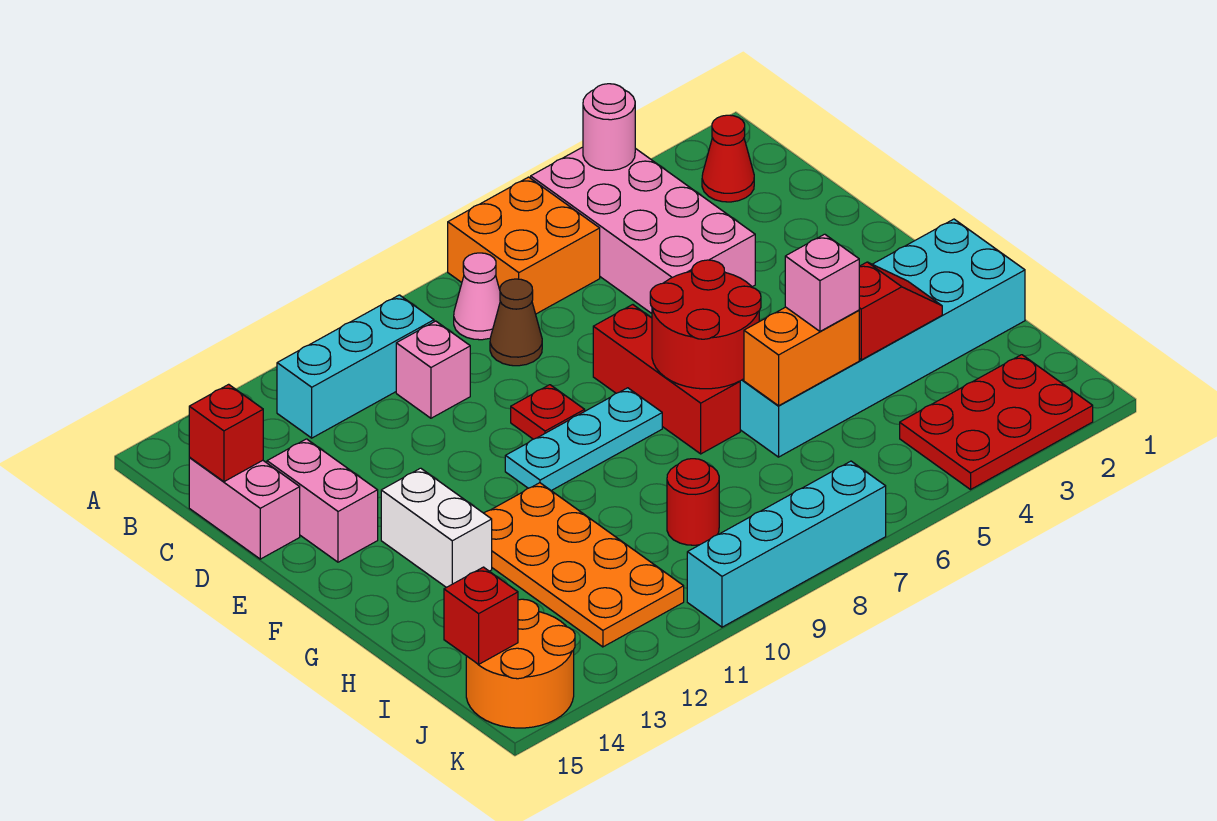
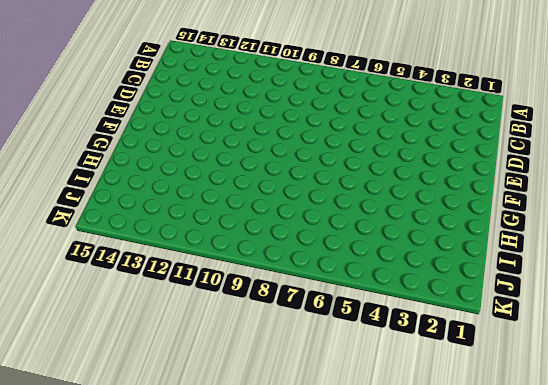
none -> pink brick A4:D5 level 1
none -> orange brick A6:B7 level 1
none -> red cone B2 level 1

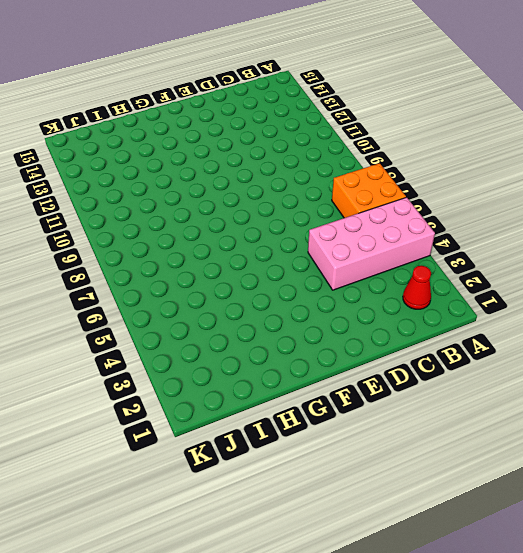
none -> pink cone B8 level 1
none -> cyan brick B10:B12 level 1
none -> brown cone C8 level 1

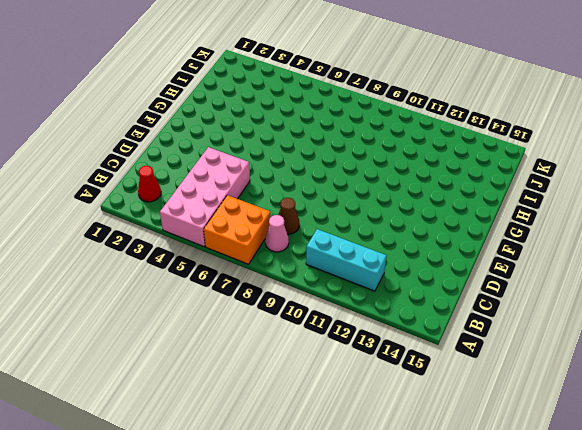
none -> pink brick C10 level 1
none -> pink brick C15:D15 level 1
none -> pink brick D14:E14 level 1

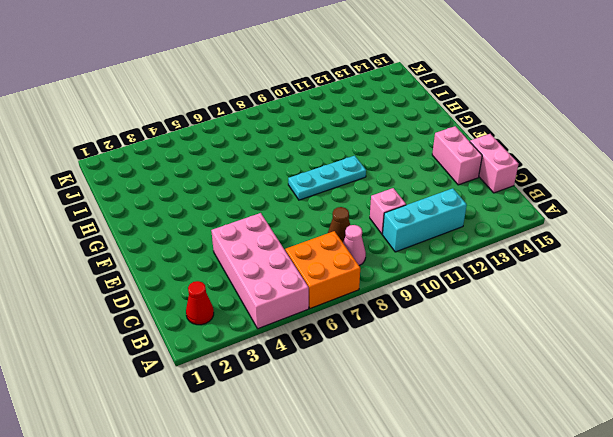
none -> red brick E7:G7 level 1
none -> red plate E9 level 1
none -> white brick F13:G13 level 1

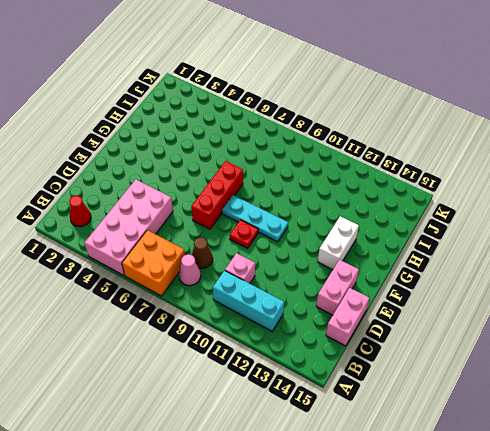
none -> cyan brick G1:H6 level 1
none -> orange plate G11:J12 level 1
none -> red round brick I9 level 1

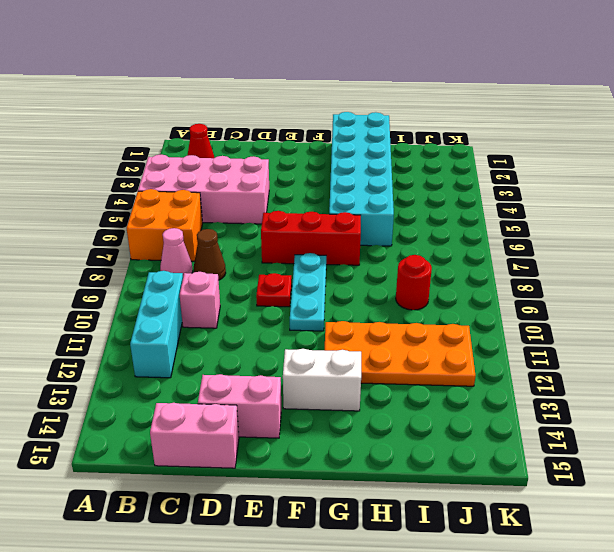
none -> red plate J2:K4 level 1
none -> orange round brick J14:K15 level 1
none -> cyan brick K7:K10 level 1

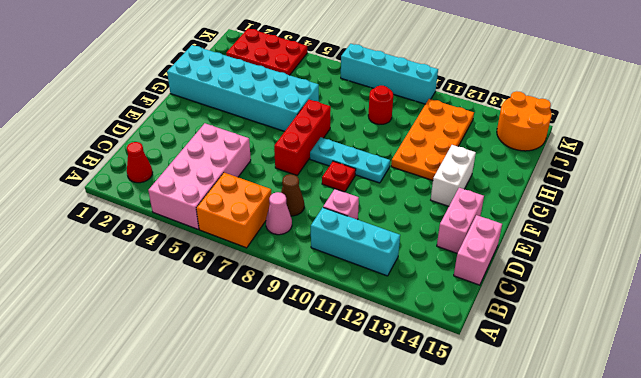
none -> pink round brick A4 level 2
none -> red brick C15 level 2
none -> red round brick F6:G7 level 2

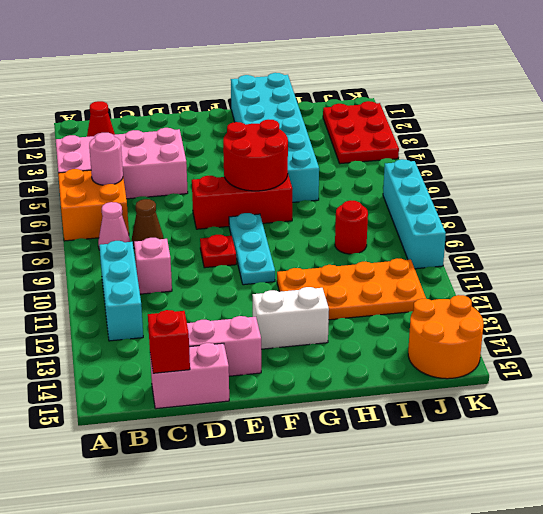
pink round brick B6 level 2 -> pink round brick A4 level 2
none -> red slope H3:H4 level 2 top 4
none -> orange brick H5:H6 level 2
none -> red brick J15 level 2

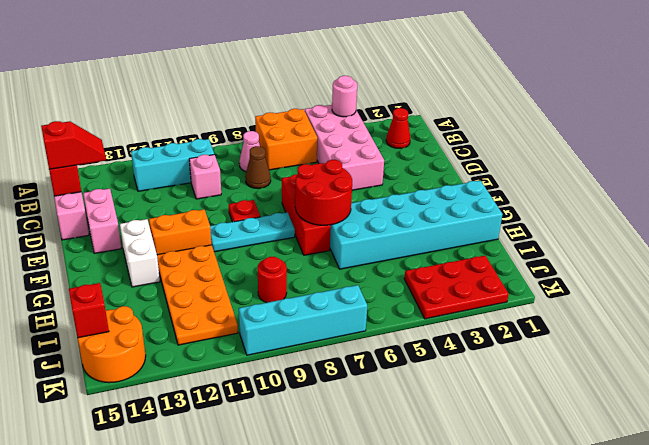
red slope C14:C15 level 3 top 15 -> red slope H3:H4 level 2 top 4
orange brick F11:F12 level 1 -> orange brick H5:H6 level 2
none -> pink brick H5 level 3

